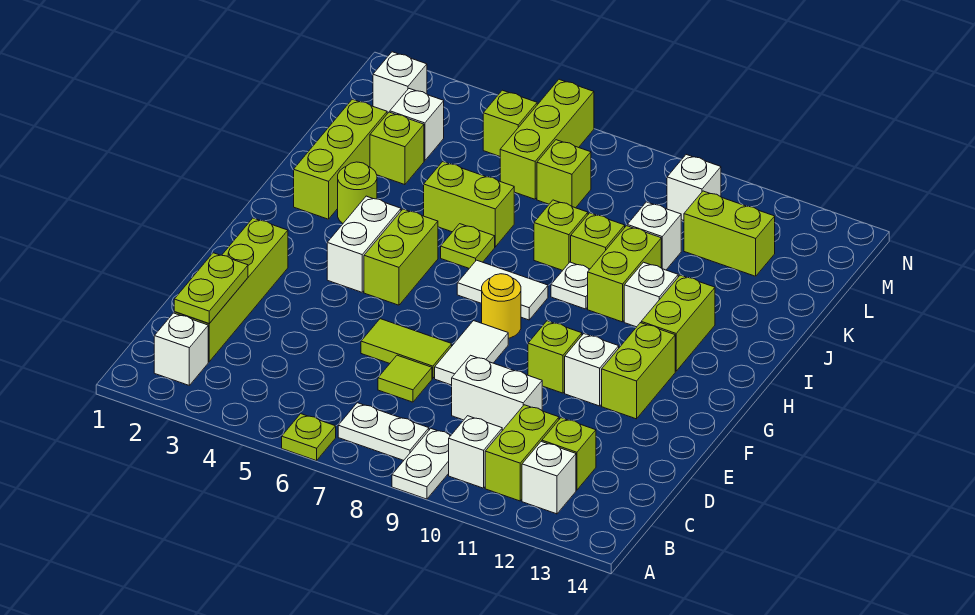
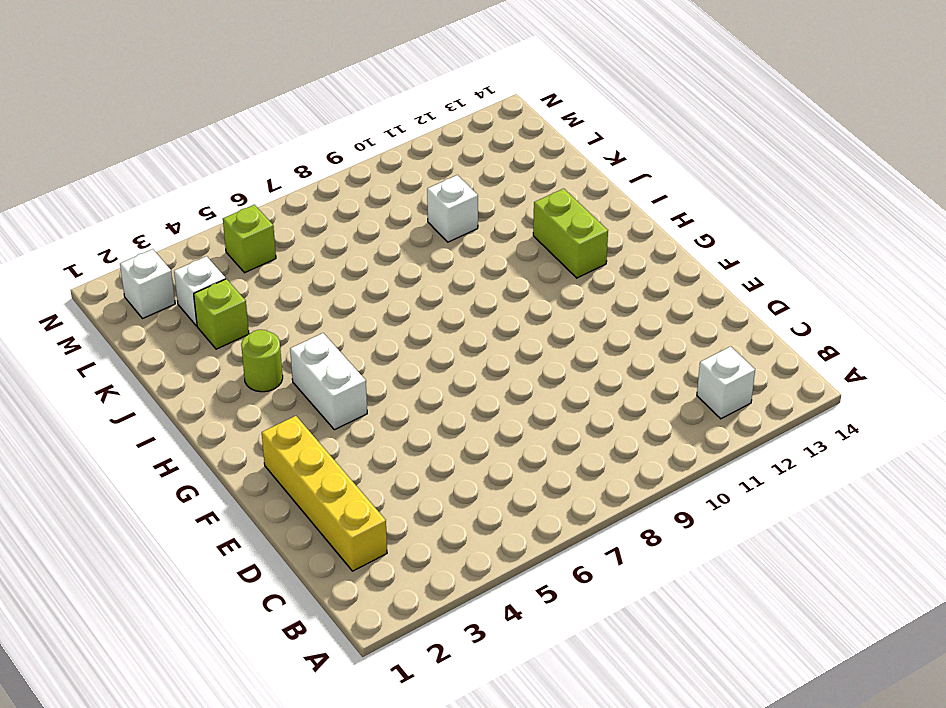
yellow brick C2:F2 level 1 -> lime brick C2:F2 level 1
none -> lime plate A6 level 1
none -> white plate A9:B9 level 1
none -> white brick B2 level 1
none -> white plate B7:B8 level 1

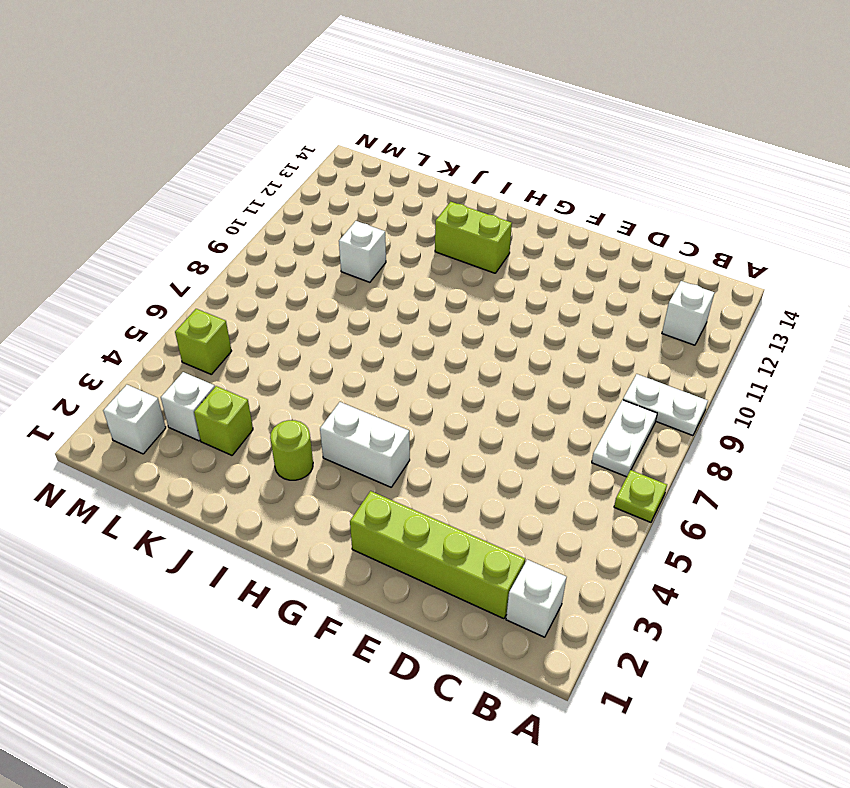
none -> white brick B10 level 1
none -> lime brick B11:C11 level 1
none -> lime brick C12 level 1
none -> lime tile D7 level 1

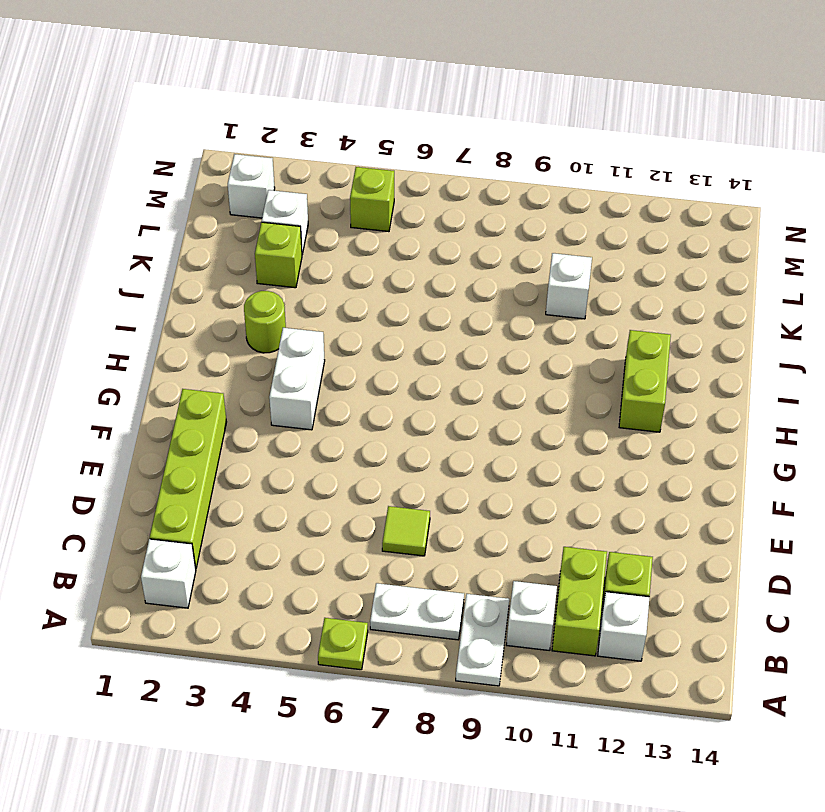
none -> white brick D9:D10 level 1
none -> lime tile E6:E7 level 1
none -> white tile E8:F8 level 1
none -> lime brick F10 level 1

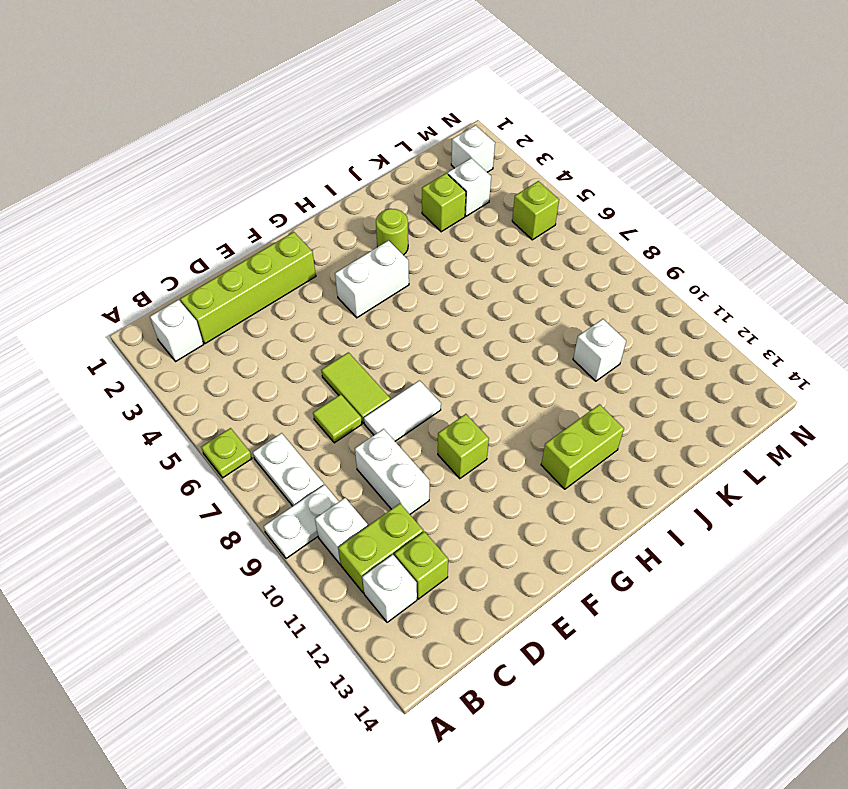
none -> white brick F11 level 1
none -> lime brick F12:G12 level 1
none -> lime brick G5:H5 level 1
none -> yellow round brick G8 level 1

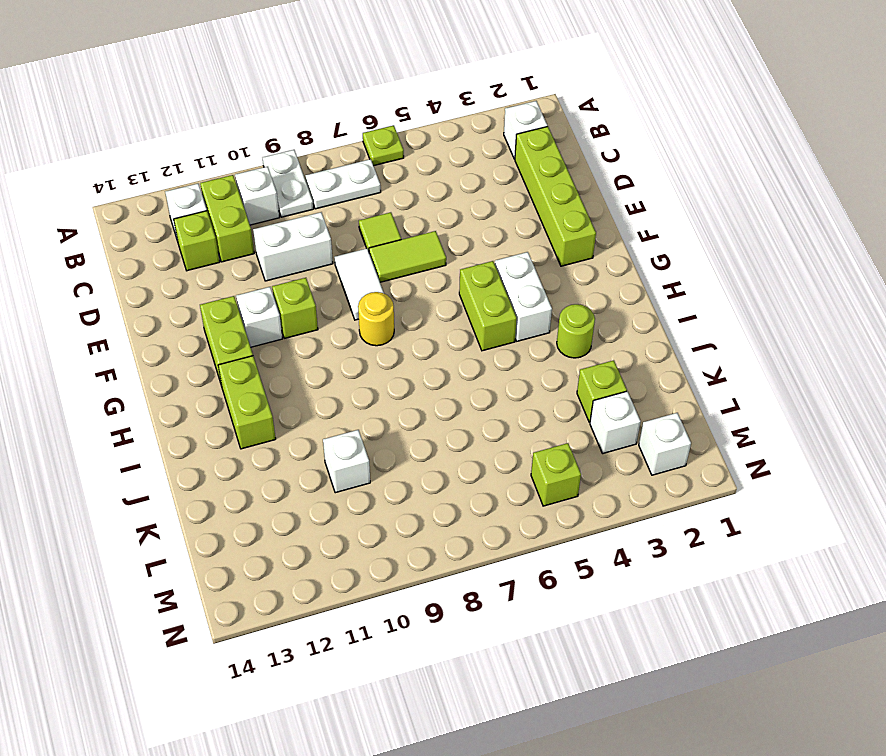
none -> white tile H7:H8 level 1
none -> lime brick I2:K2 level 1
none -> lime plate I6 level 1
none -> white plate I9 level 1

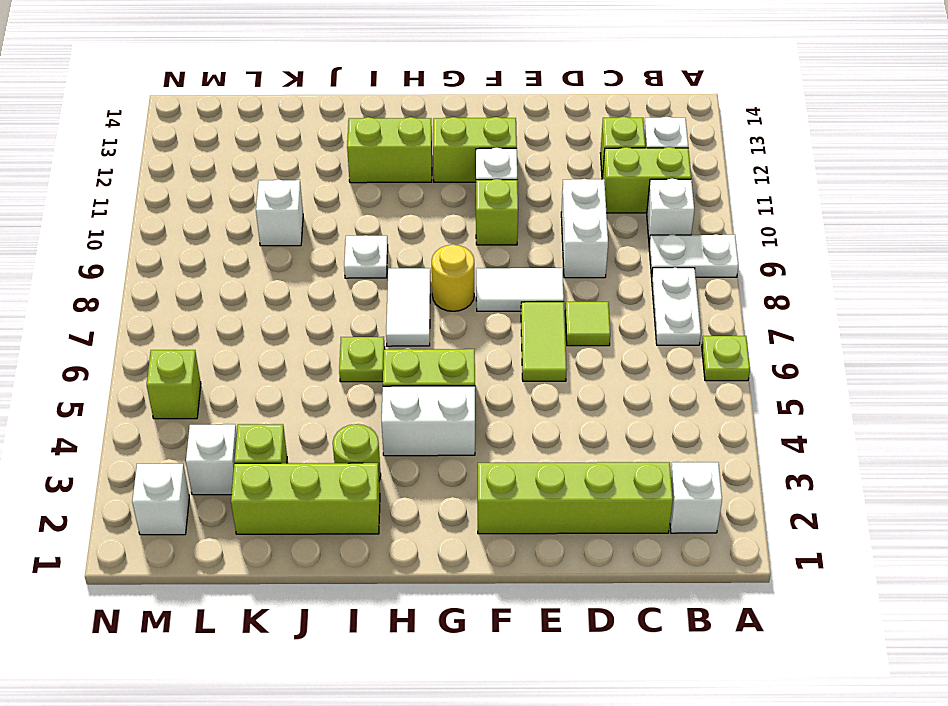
none -> lime brick I10:J10 level 1
none -> white brick I11 level 1
none -> lime brick J5:J6 level 1
none -> lime brick J8 level 1

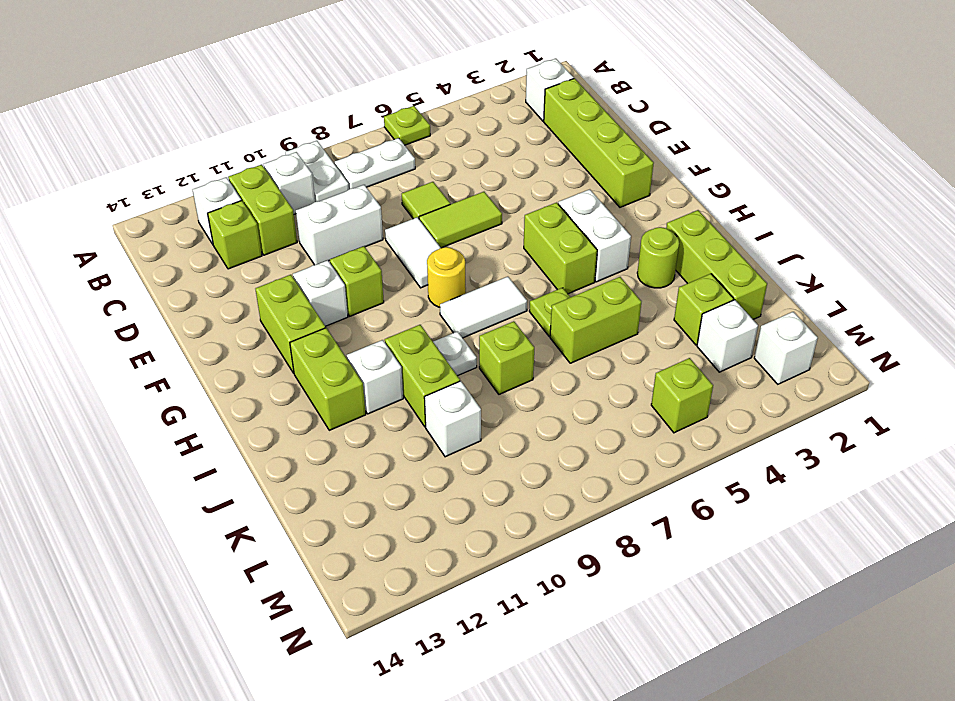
none -> lime brick J9 level 1
none -> lime brick L6:N6 level 1
none -> lime brick L7 level 1
none -> lime brick L11:L12 level 1

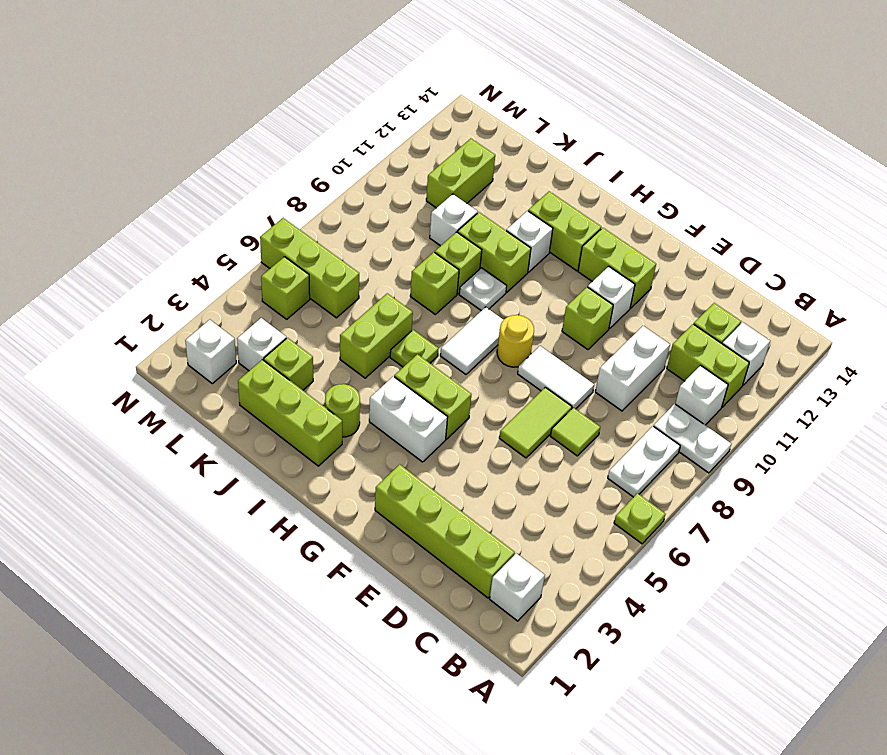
none -> lime brick L7 level 1
none -> white brick M10 level 1
none -> lime plate C2:D2 level 2

